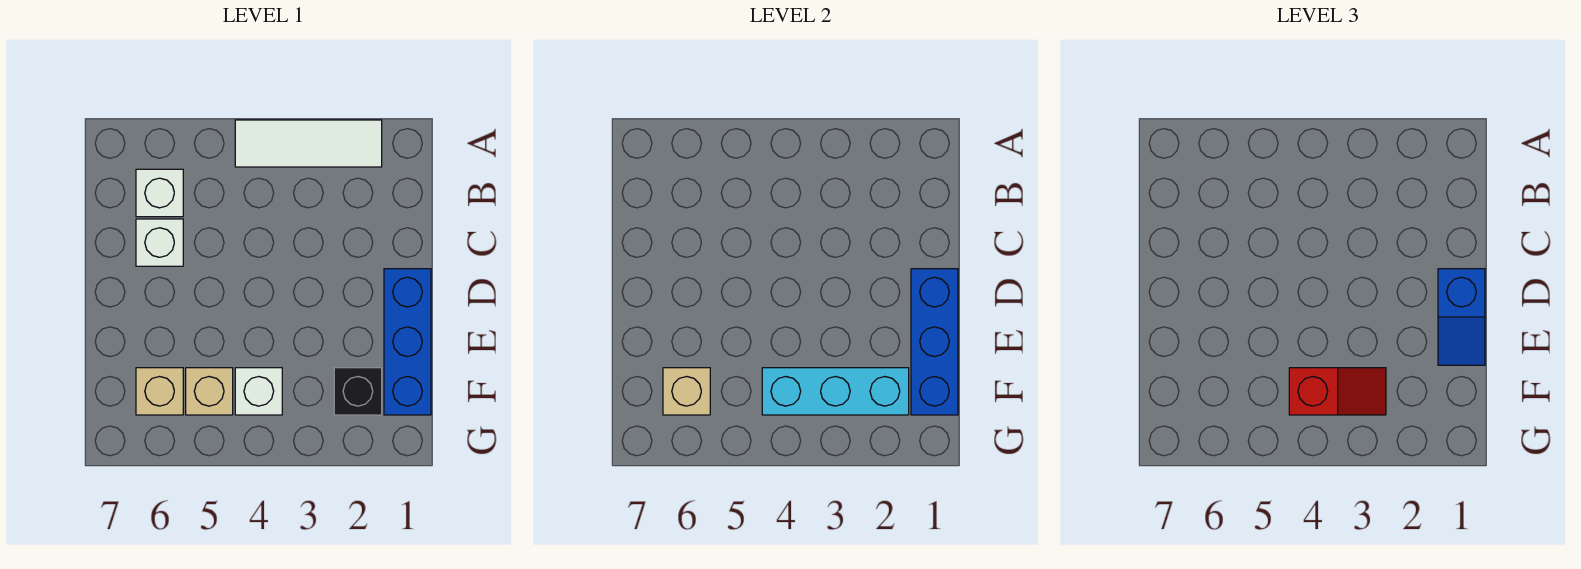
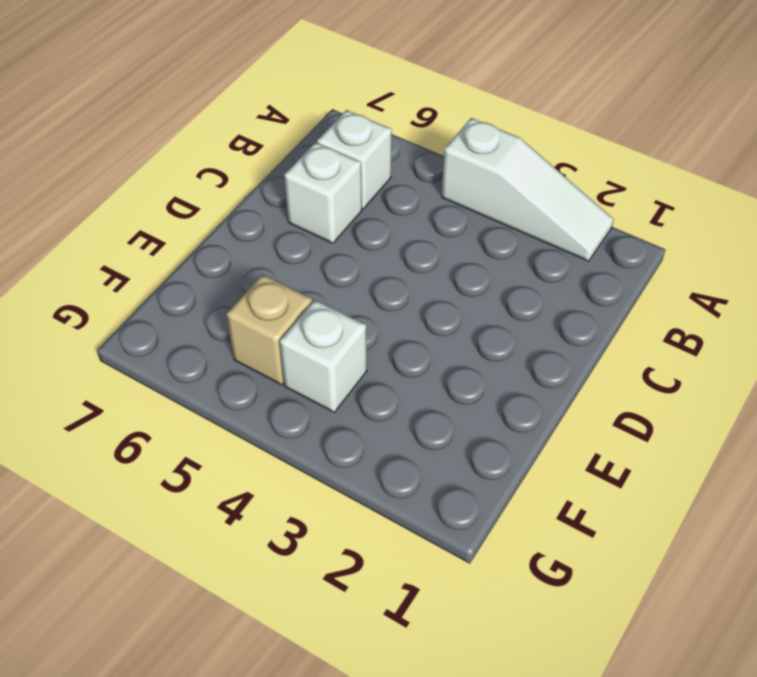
white slope A2:A4 level 1 top 4 -> white tile A2:A4 level 1
none -> blue brick D1:F1 level 1
none -> black brick F2 level 1
none -> tan brick F6 level 1

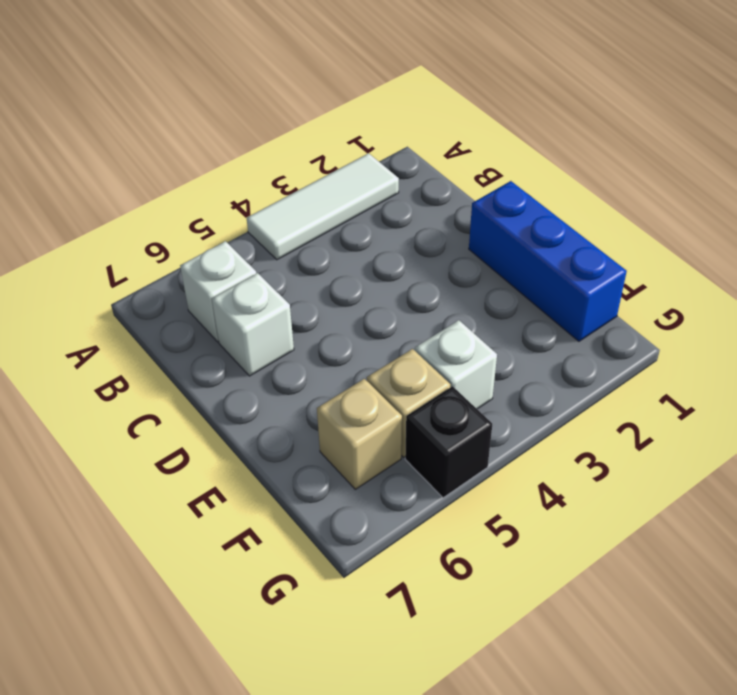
black brick G5 level 1 -> black brick F2 level 1
none -> blue brick D1:F1 level 2
none -> cyan brick F2:F4 level 2
none -> tan brick F6 level 2

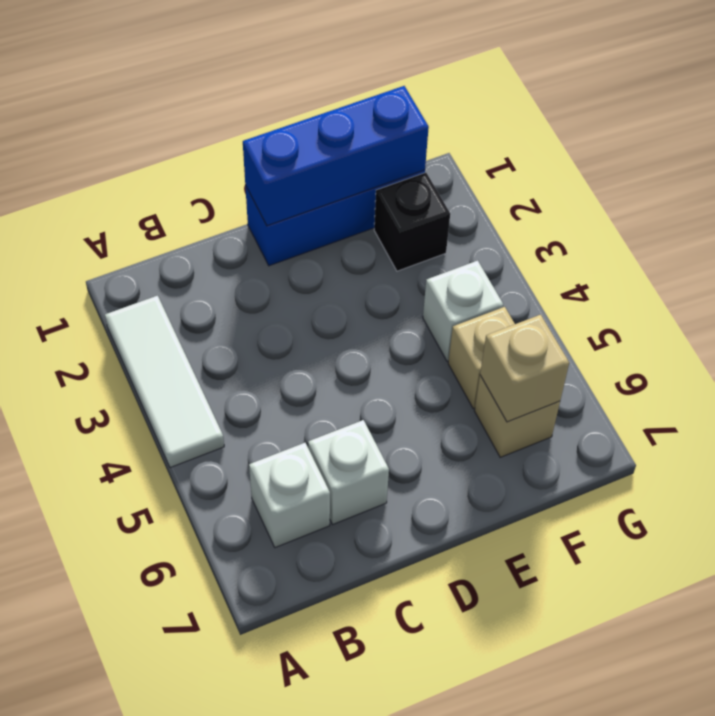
none -> cyan brick F2:F4 level 2
none -> blue slope D1:E1 level 3 top D
none -> red slope F3:F4 level 3 top 4

